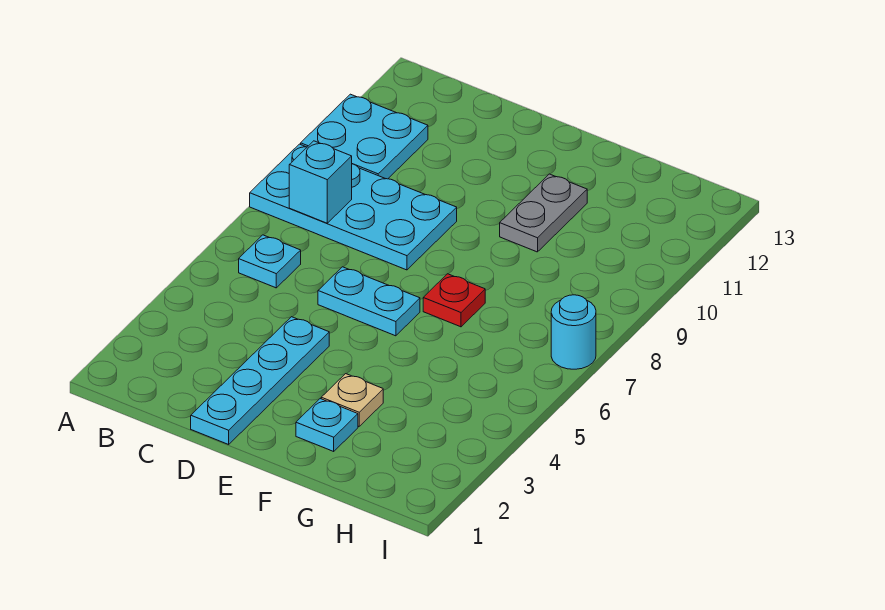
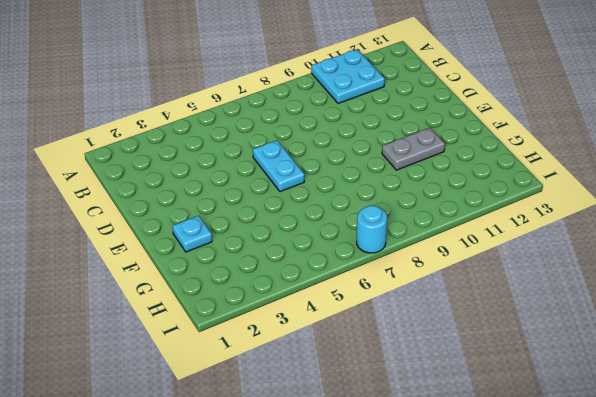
none -> cyan plate A8:D9 level 1
none -> cyan plate B6 level 1

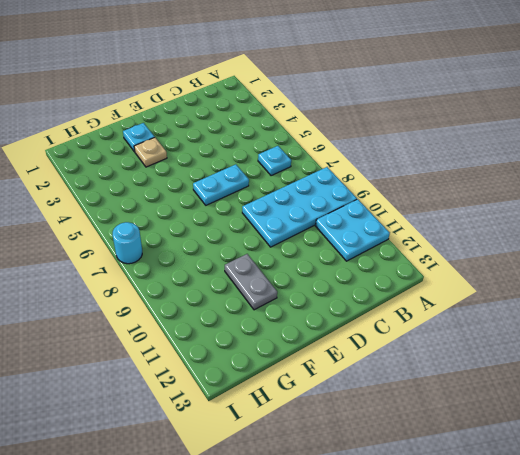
none -> cyan plate D1:D4 level 1
none -> red plate F7 level 1

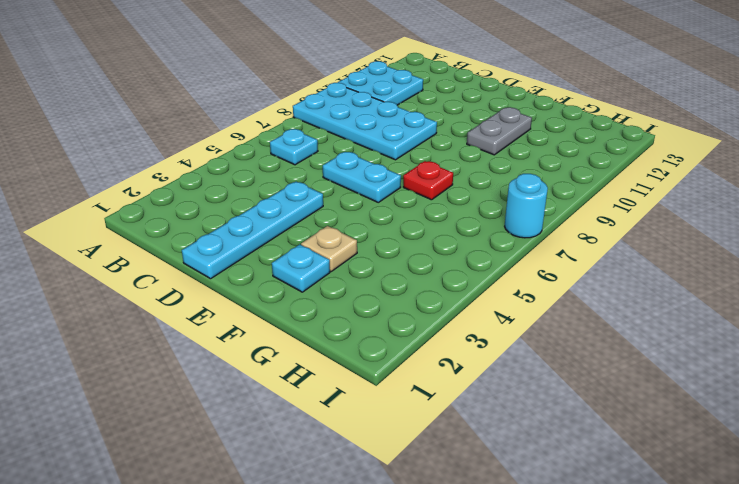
none -> cyan brick B8 level 2

